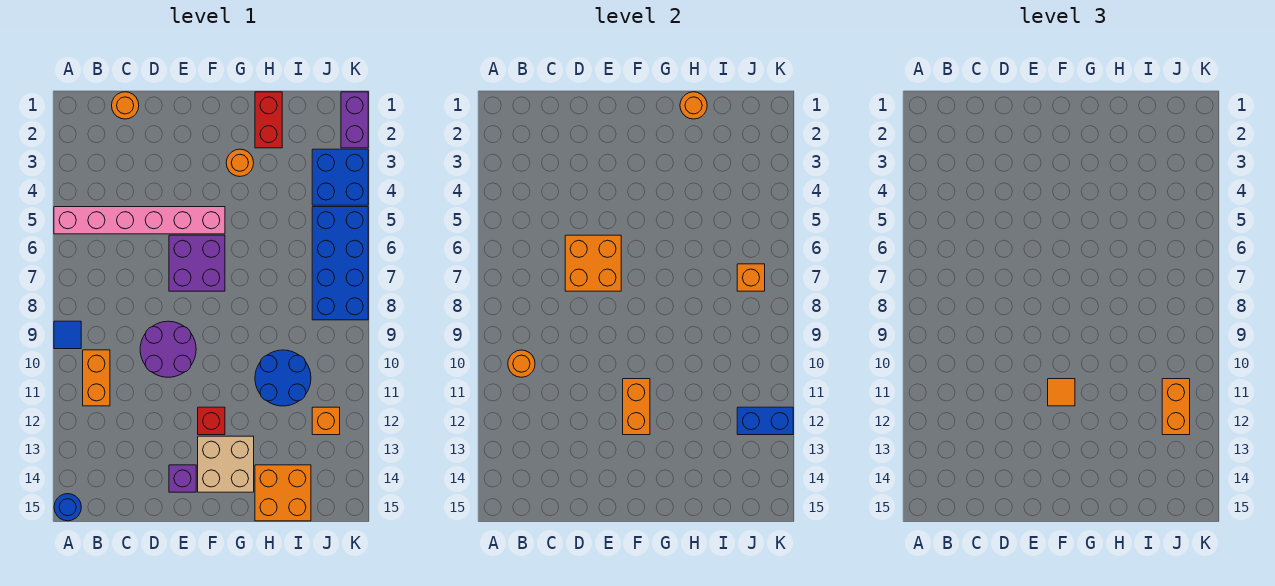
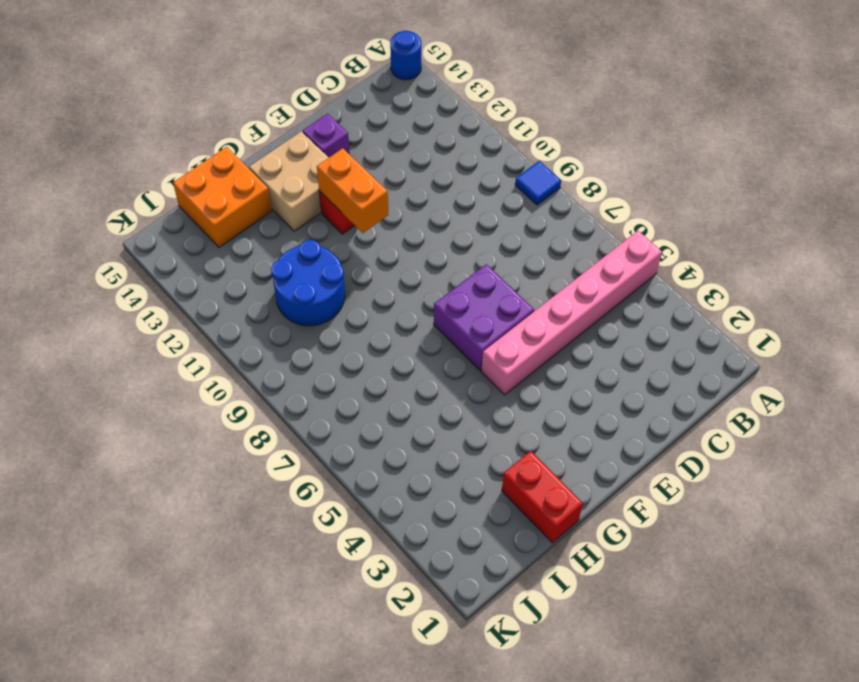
none -> orange brick B10:B11 level 1
none -> orange round brick C1 level 1
none -> purple round brick D9:E10 level 1

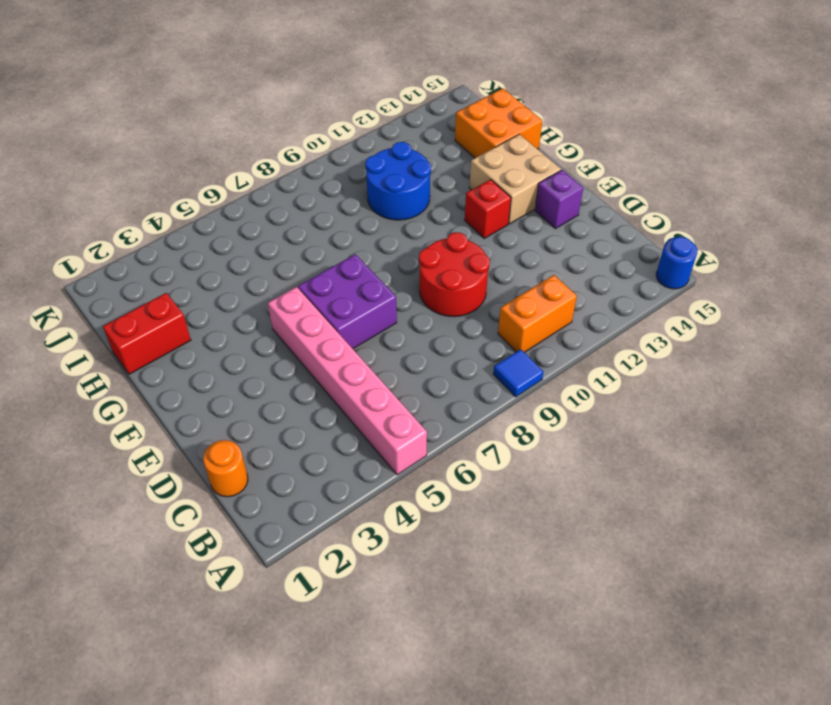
red round brick D9:E10 level 1 -> purple round brick D9:E10 level 1
none -> orange round brick G3 level 1
none -> blue brick J3:K4 level 1
none -> blue brick J5:K8 level 1

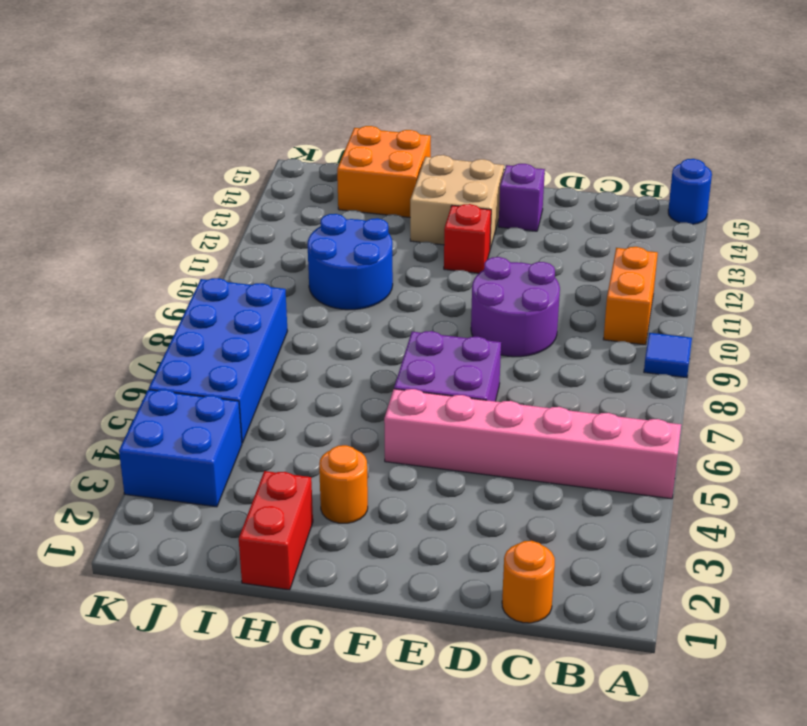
none -> orange brick J12 level 1
none -> purple brick K1:K2 level 1
none -> orange round brick B10 level 2

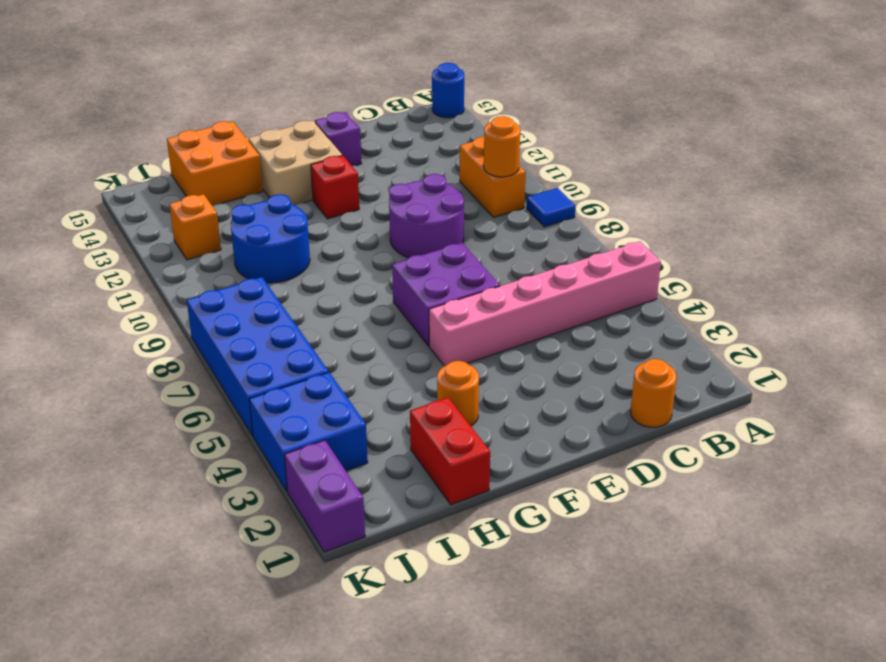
none -> orange brick D6:E7 level 2
none -> orange brick F11:F12 level 2
none -> orange round brick H1 level 2

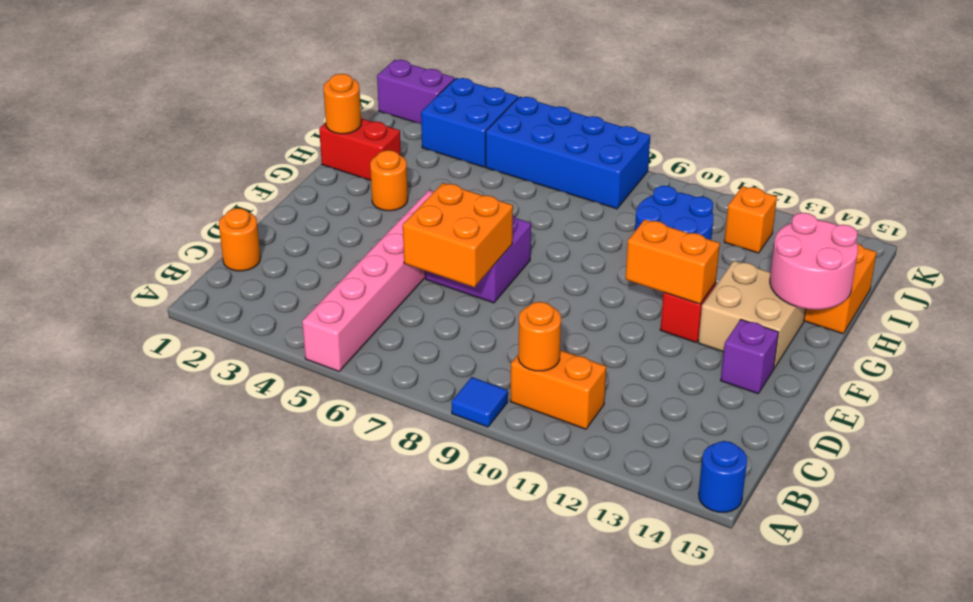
pink round brick G14:H15 level 2 -> none
none -> purple round brick D9:E10 level 1
none -> orange brick J7 level 2
none -> blue brick J12:K12 level 2

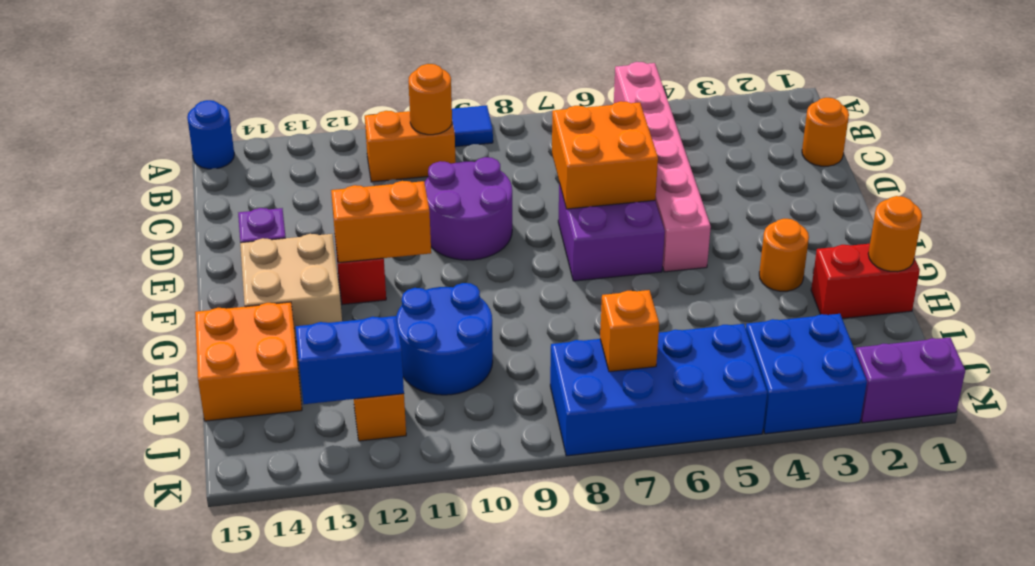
blue brick J12:J13 level 2 -> blue brick J12:K12 level 2
none -> orange tile F11 level 3
none -> orange brick J11:J12 level 3

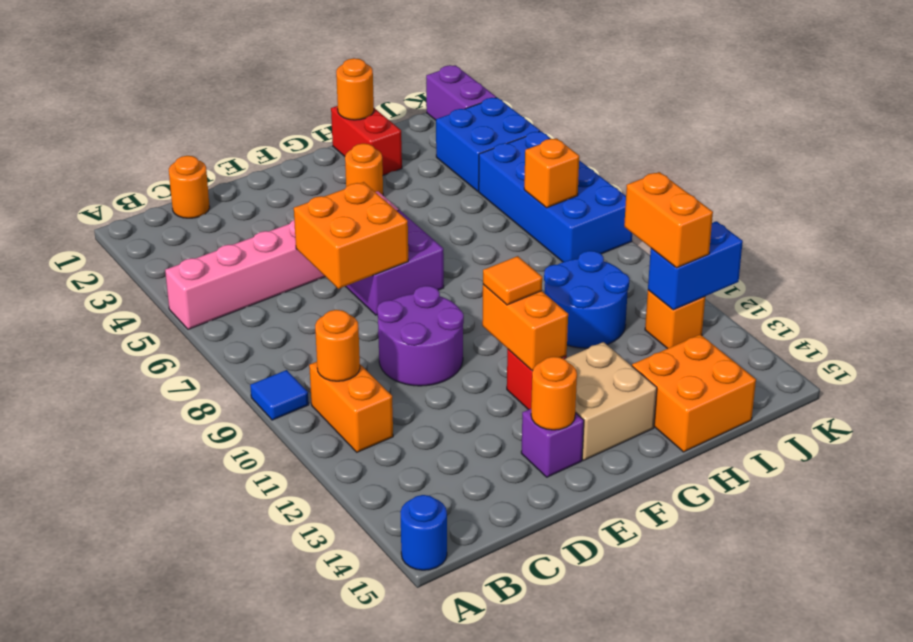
orange round brick E14 level 2 -> none

